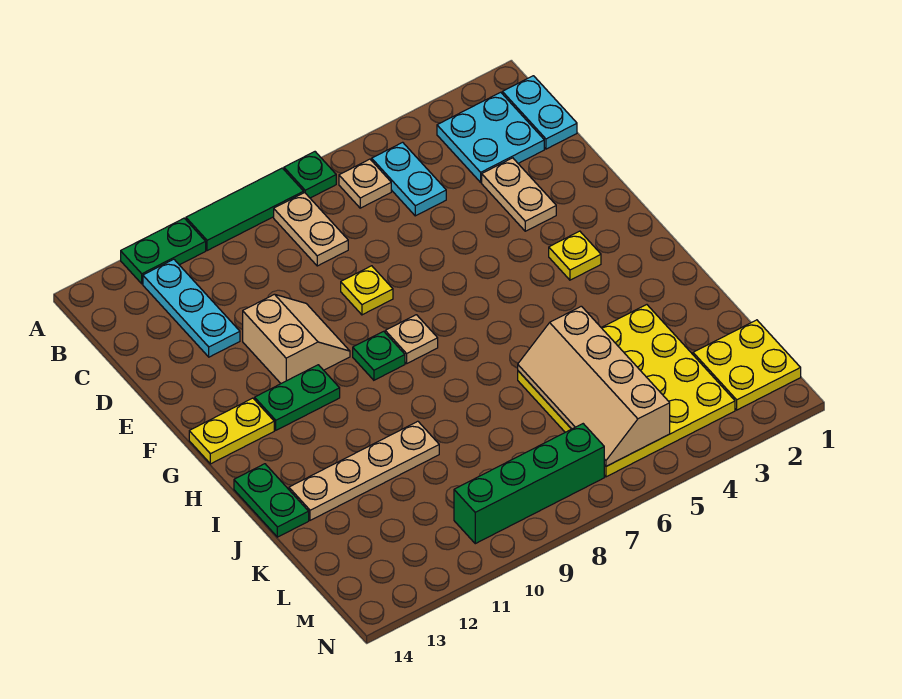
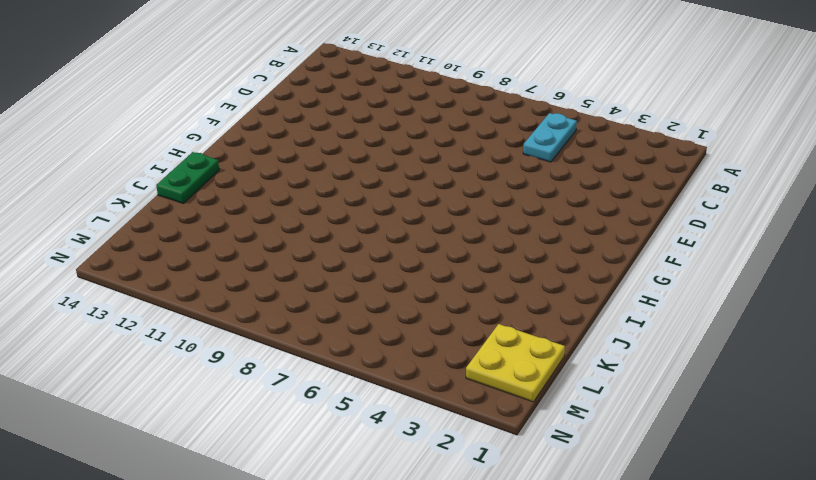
none -> green plate A7 level 1
none -> green tile A8:A10 level 1
none -> green plate A11:A12 level 1

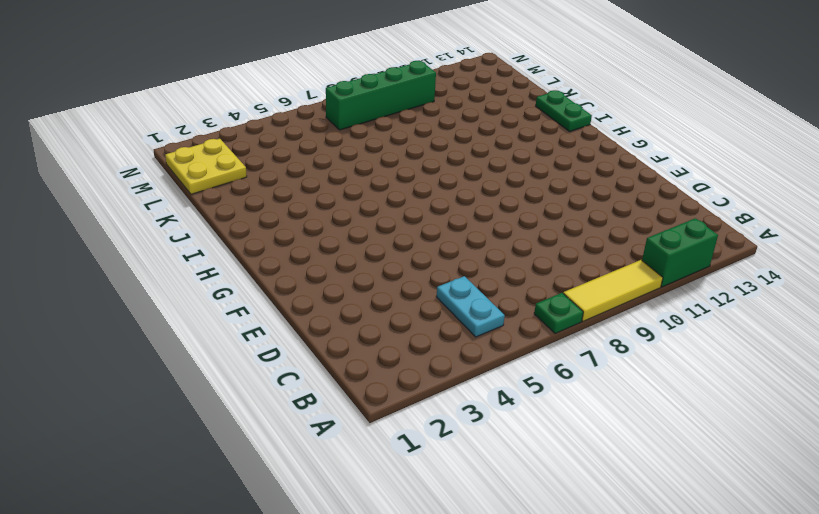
yellow tile A8:A10 level 1 -> green tile A8:A10 level 1
green brick A11:A12 level 1 -> green plate A11:A12 level 1
none -> cyan plate B1:C1 level 1
none -> cyan plate B2:C3 level 1
none -> tan plate B6 level 1

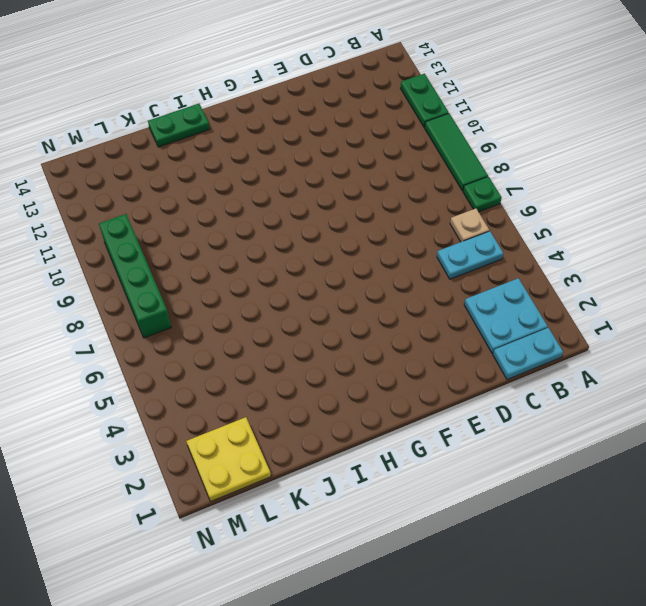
none -> tan plate B8:C8 level 1
none -> cyan plate B12:D12 level 1
none -> tan plate D3:E3 level 1

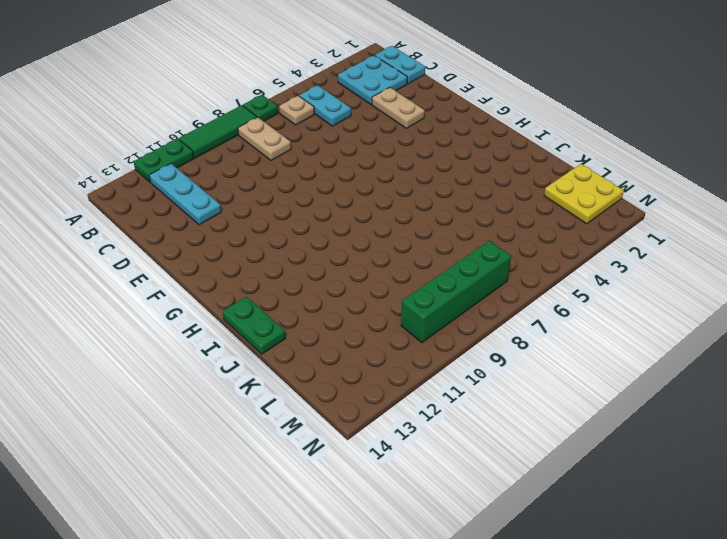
none -> yellow plate E8 level 1
none -> tan slope E10:F11 level 1 top 11
none -> yellow plate G3 level 1

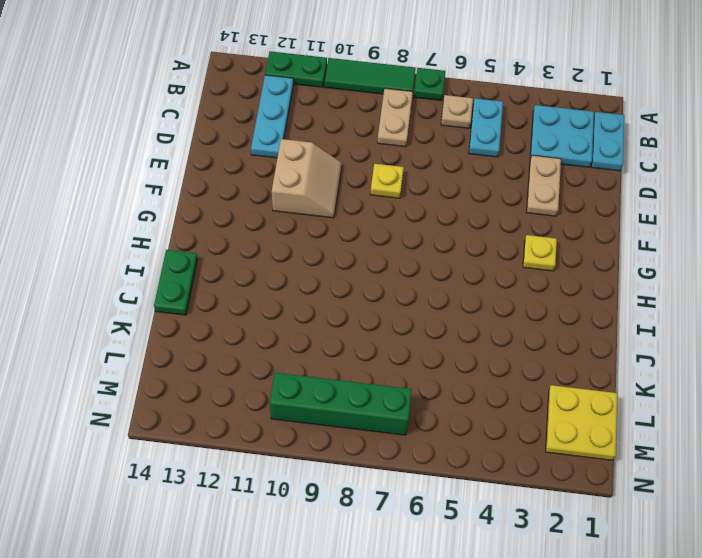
none -> tan plate G8 level 1
none -> green plate G9 level 1
none -> green plate G11:G12 level 1

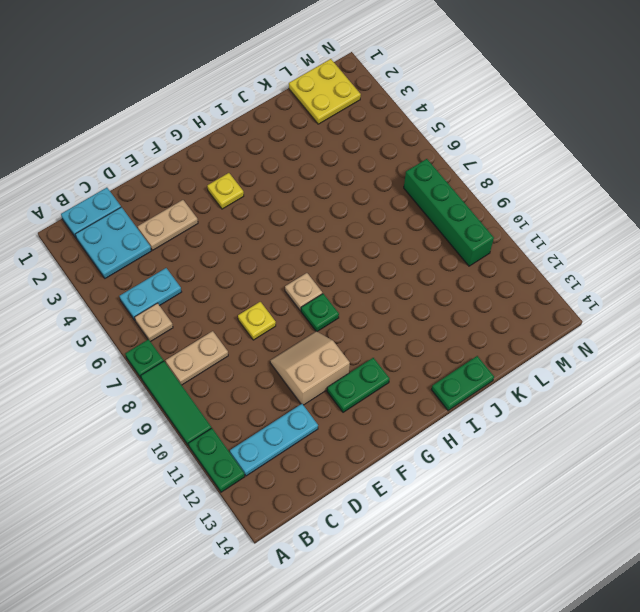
green plate F12:G12 level 1 -> green plate G11:G12 level 1
none -> yellow plate G13:G14 level 1
none -> yellow plate J3:M6 level 1
none -> tan plate J10:J13 level 1

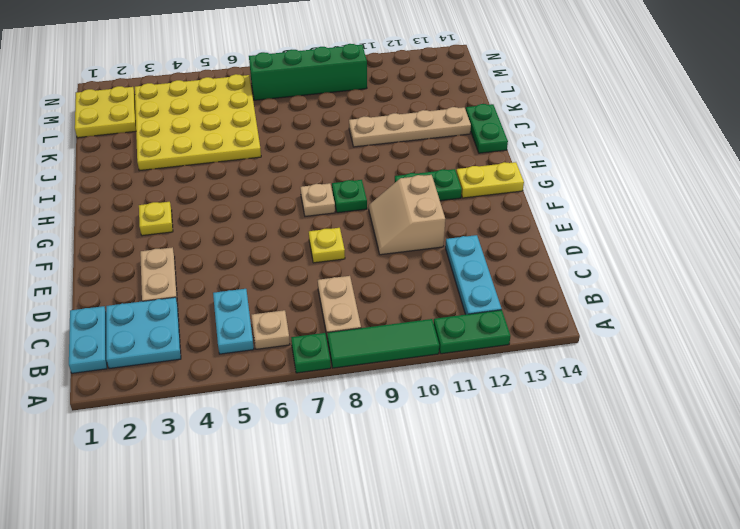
none -> tan slope J5:M6 level 2 top 5

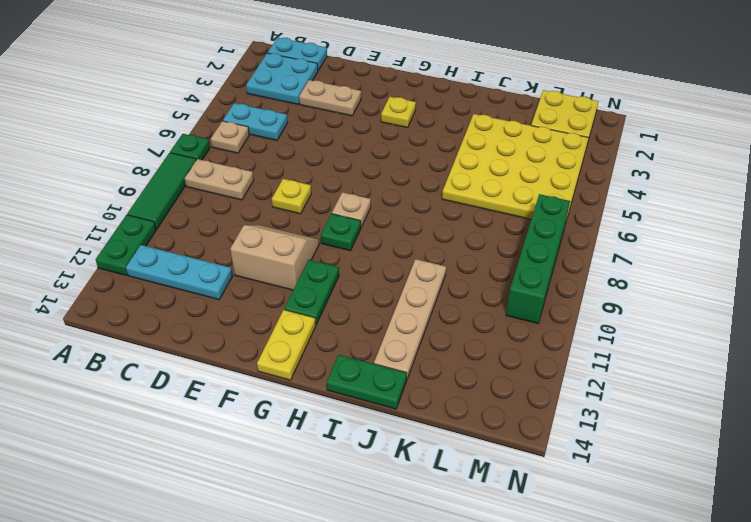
none -> tan slope J5:M6 level 2 top 5

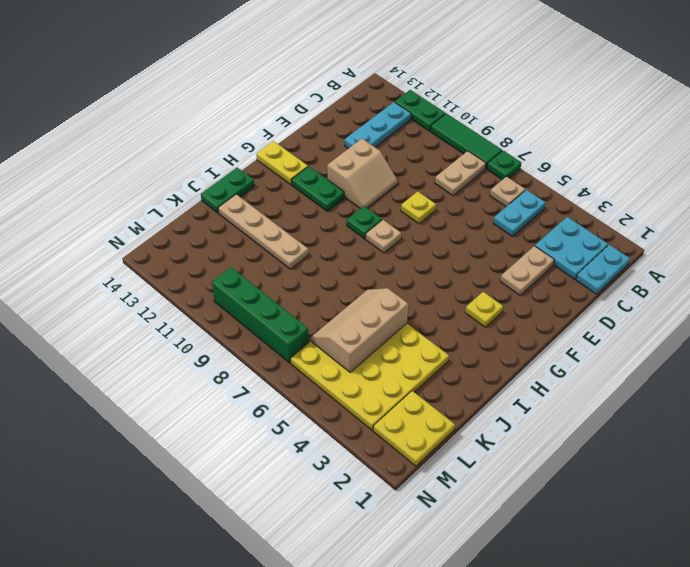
tan slope J5:L6 level 2 top 5 -> tan slope J5:M6 level 2 top 5

